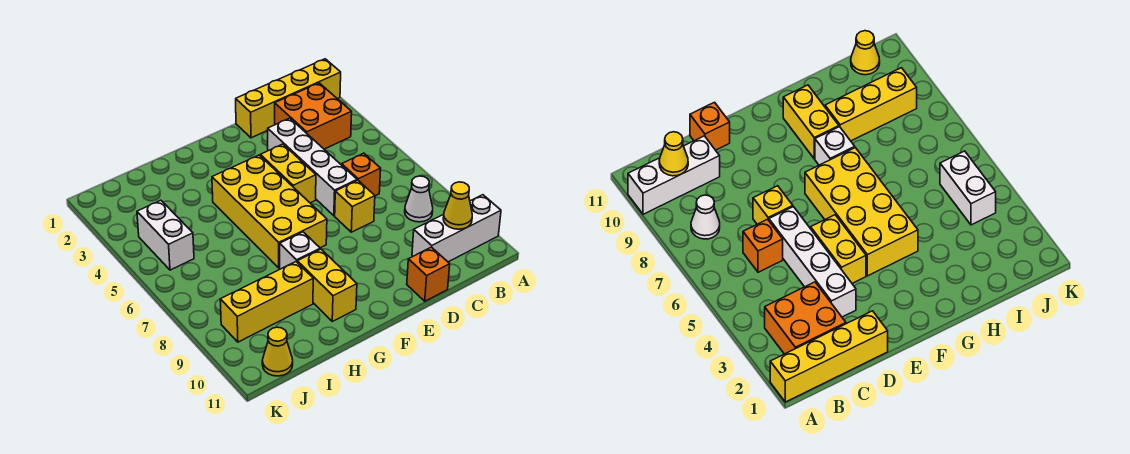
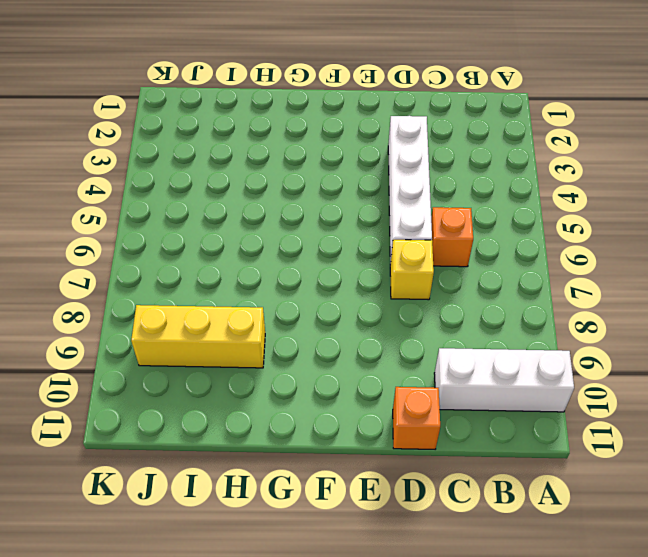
none -> yellow brick A1:D1 level 1
none -> orange brick B2:C3 level 1
none -> white cone B8 level 1

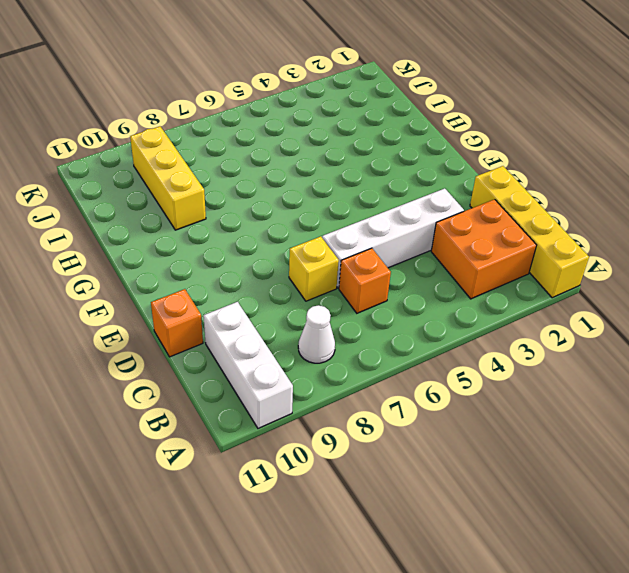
none -> yellow brick E4:E5 level 1
none -> yellow brick F4:G7 level 1
none -> white brick G8 level 1

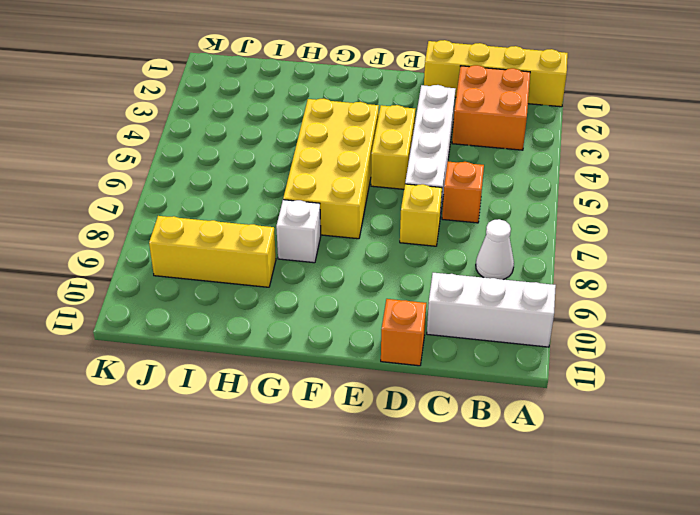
none -> yellow brick G9:G10 level 1
none -> white brick J4:J5 level 1
none -> yellow cone J11 level 1

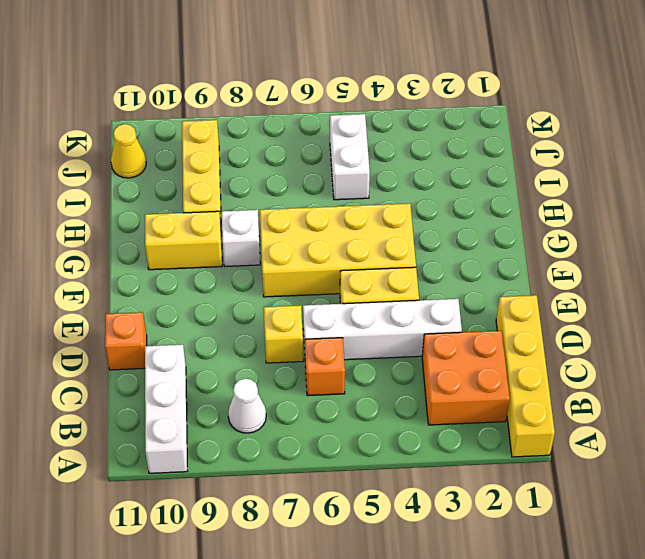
white brick I5:J5 level 1 -> white brick J4:J5 level 1
none -> yellow cone B10 level 2

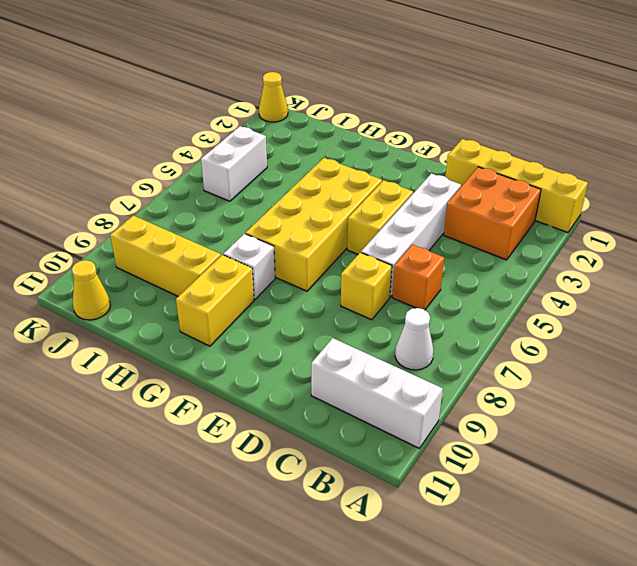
yellow cone K1 level 1 -> yellow cone B10 level 2
none -> orange brick D11 level 1

